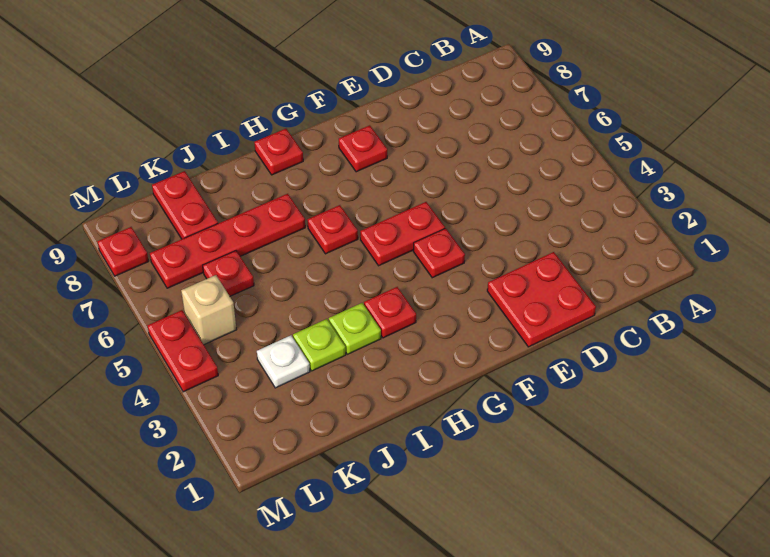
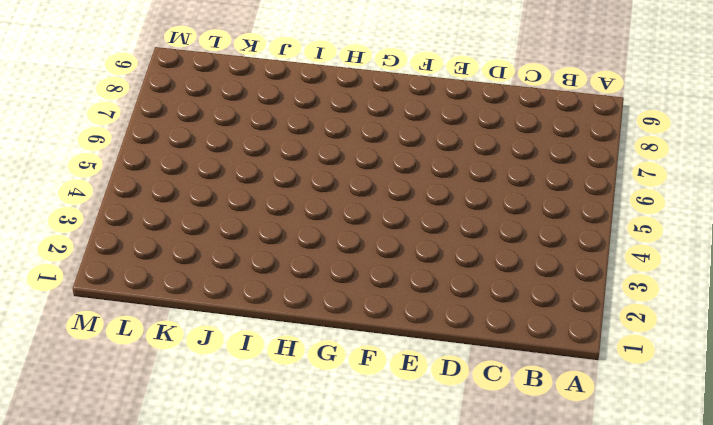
none -> red plate D1:E2 level 1
none -> red plate F4 level 1
none -> red plate F5:G5 level 1

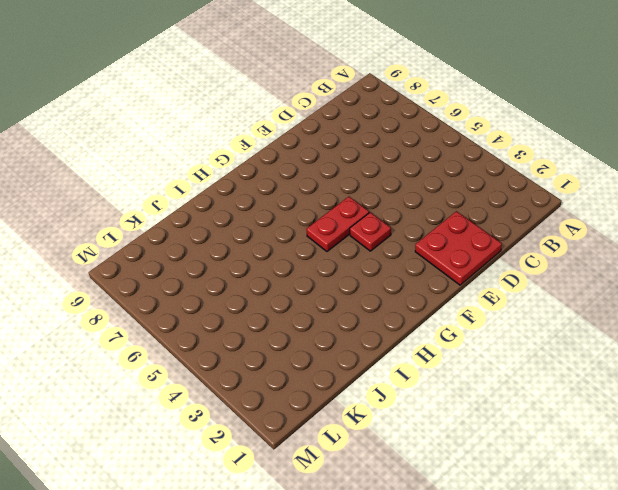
none -> red plate F8 level 1
none -> red plate H3 level 1
none -> red plate H6 level 1

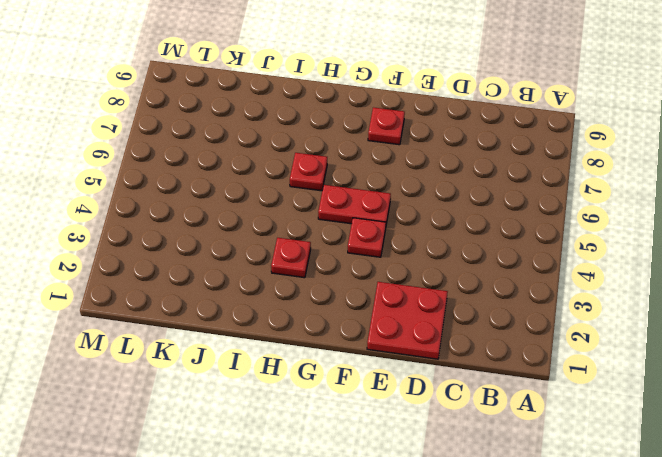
none -> red plate H9 level 1
none -> lime plate I3 level 1
none -> red plate I7:L7 level 1

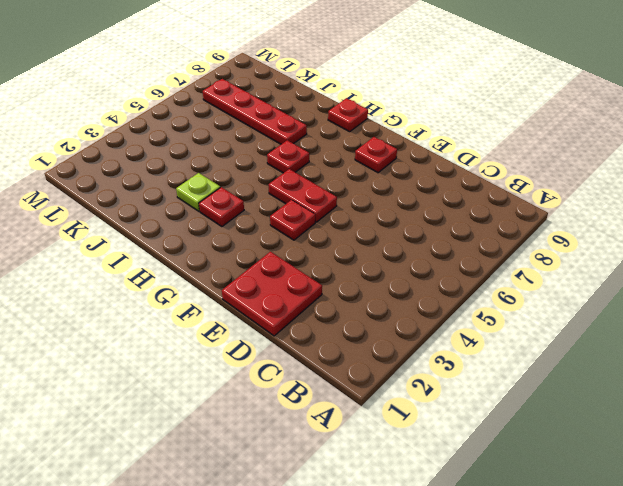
none -> lime plate J3 level 1
none -> white plate K3 level 1
none -> red plate K6 level 1

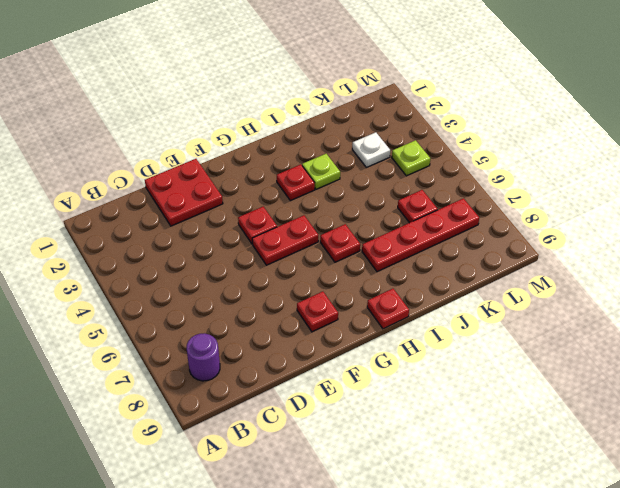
purple round brick B8 level 1 -> none
lime plate L4 level 1 -> lime plate J3 level 1
none -> red plate K8:K9 level 1
none -> tan brick L5 level 1
none -> red plate M4:M5 level 1

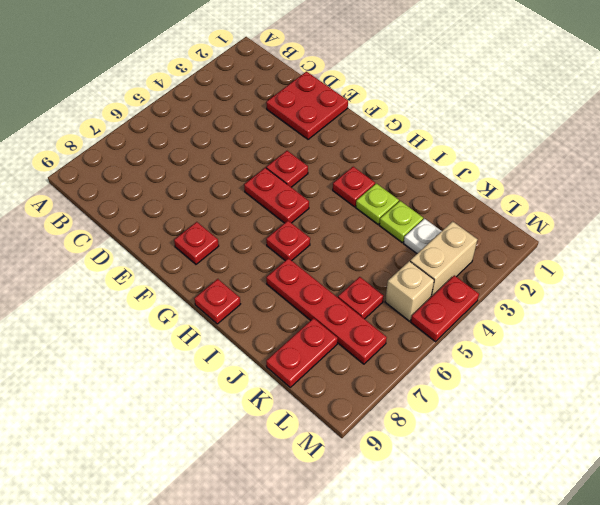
tan brick L3:L4 level 1 -> none
none -> red plate M8 level 1

